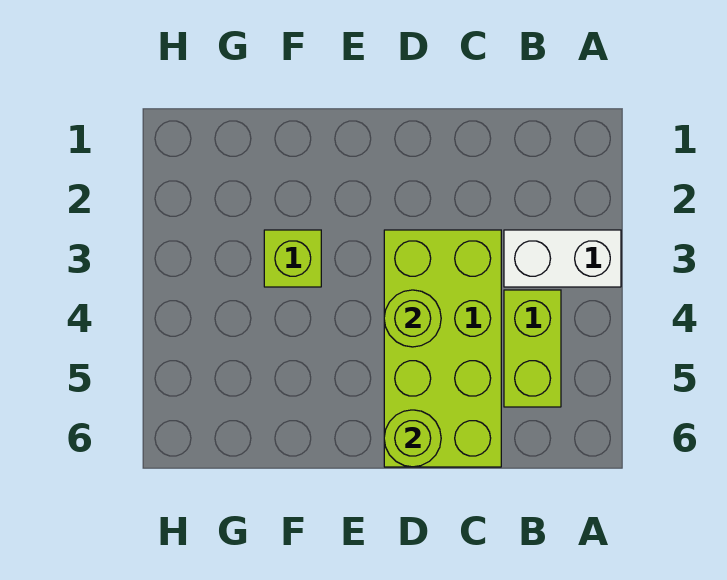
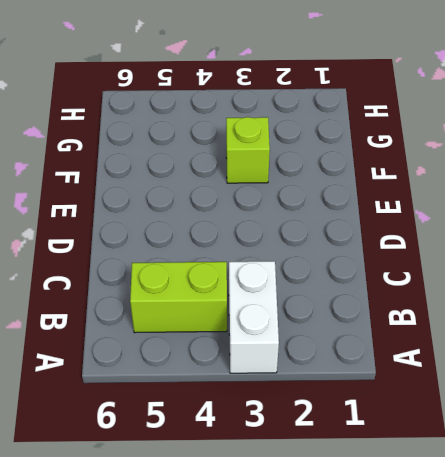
none -> lime brick C3:D6 level 1
none -> lime round brick D4 level 2

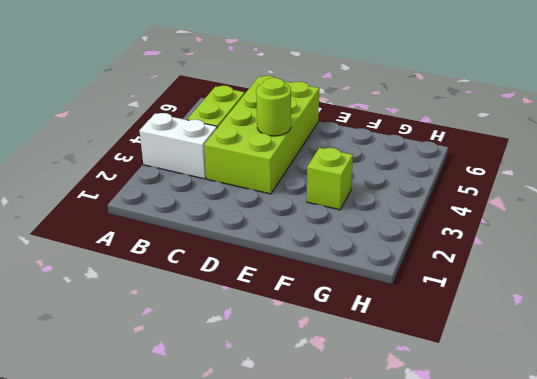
none -> lime round brick D6 level 2

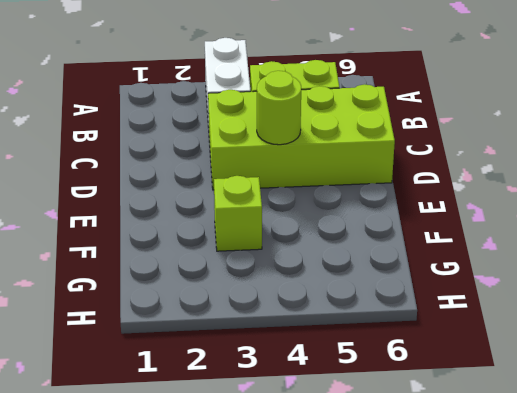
none -> lime round brick D6 level 2

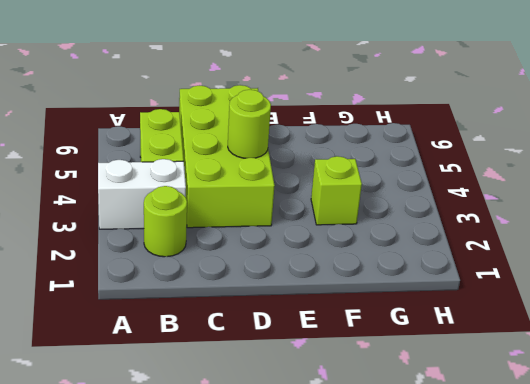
lime round brick B2 level 1 -> lime round brick D6 level 2

